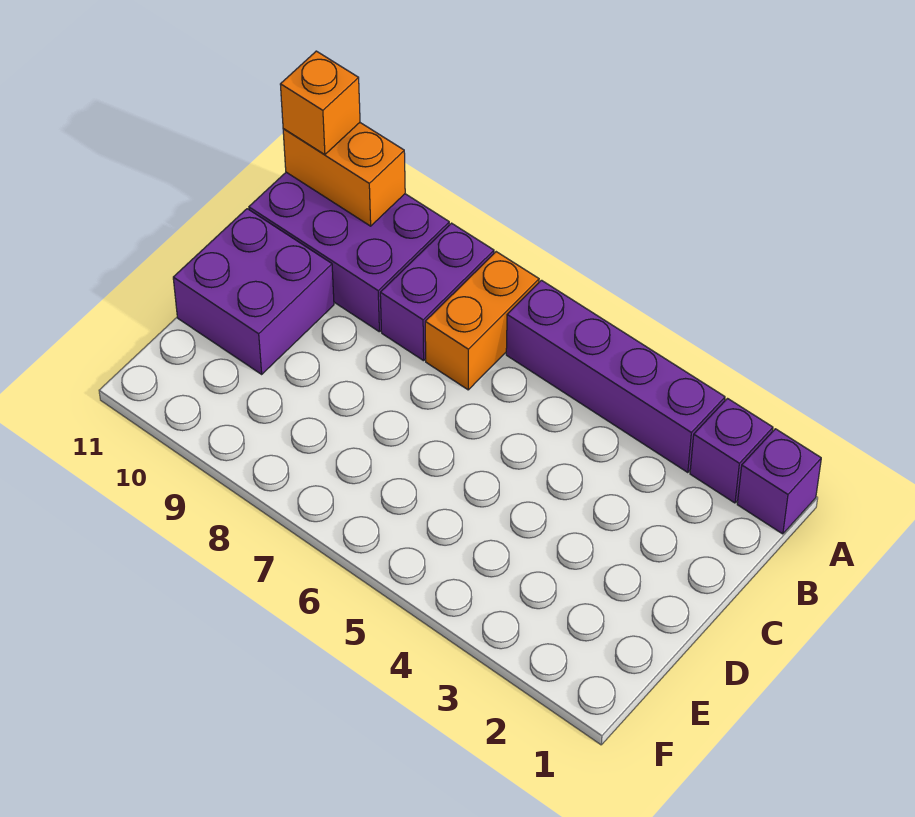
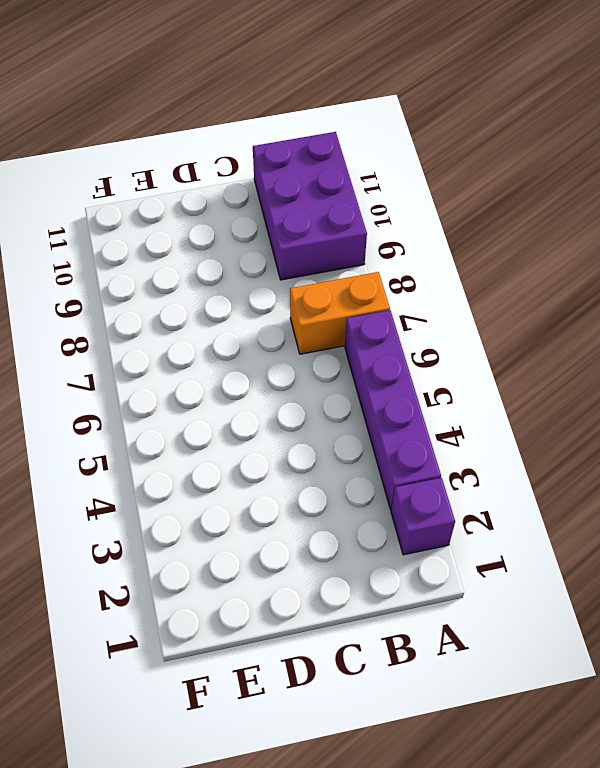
none -> purple brick A1 level 1
none -> purple brick A8:B8 level 1

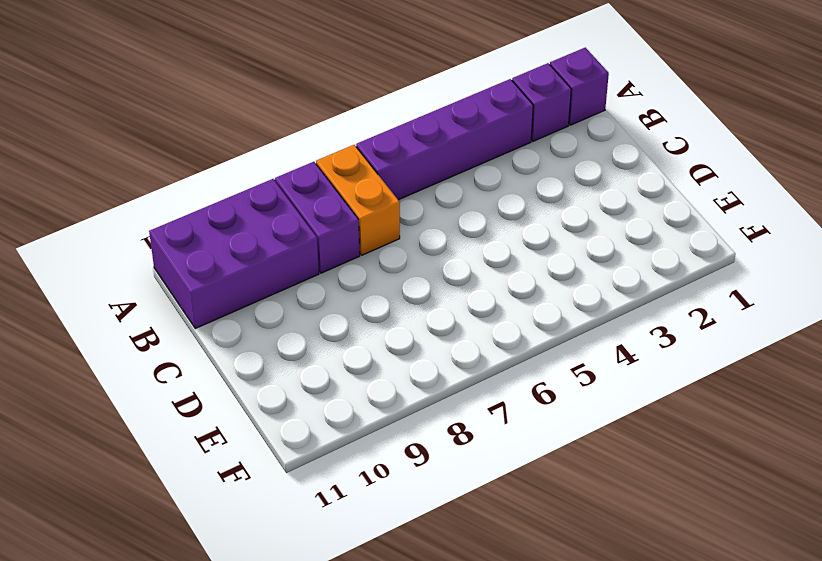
none -> purple brick C10:D11 level 1
none -> orange brick A10:A11 level 2

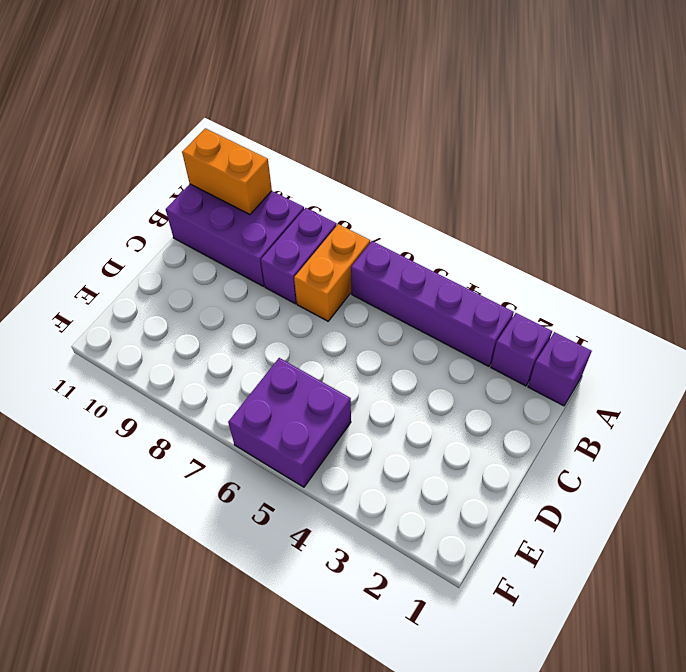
purple brick E5:F6 level 1 -> purple brick C10:D11 level 1
none -> orange brick A11 level 3

